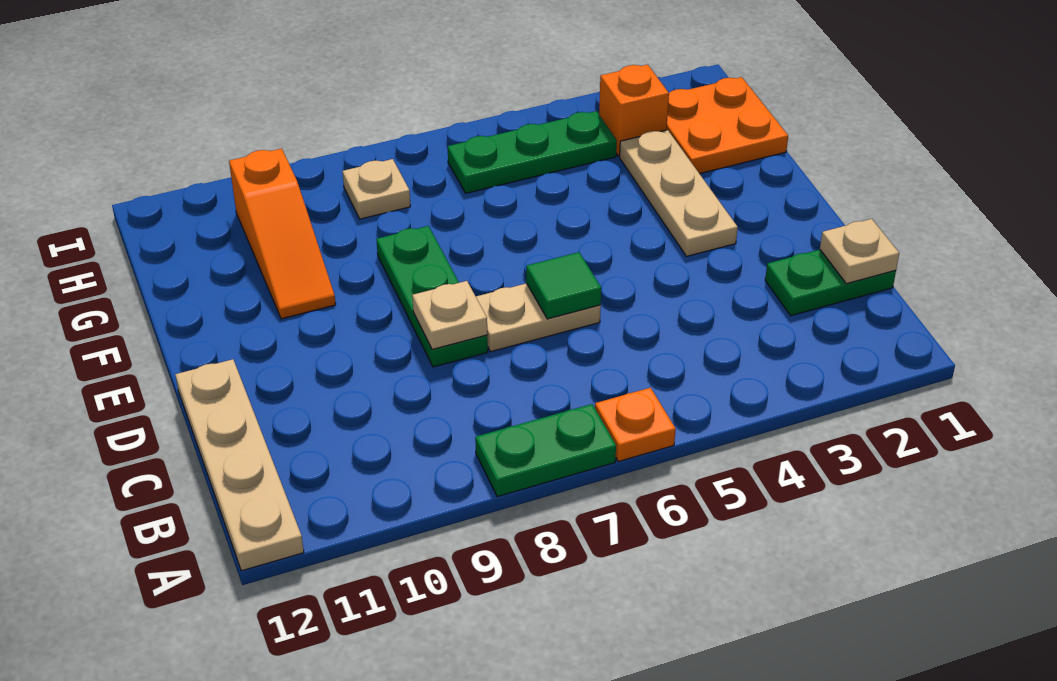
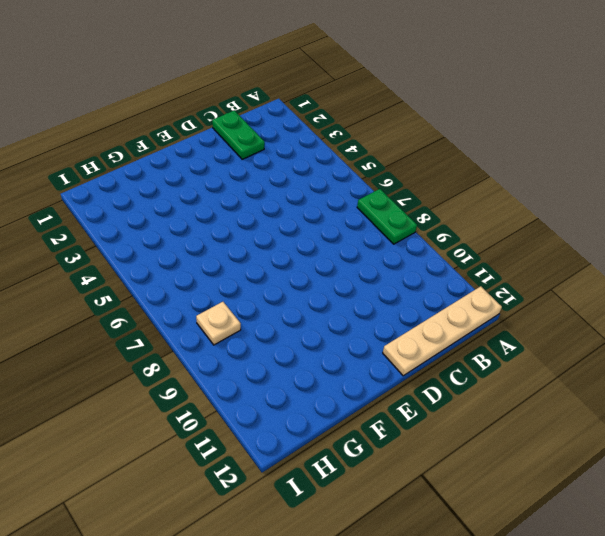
none -> orange plate A6 level 1
none -> tan plate D6:D7 level 1
none -> green plate D8:F8 level 1

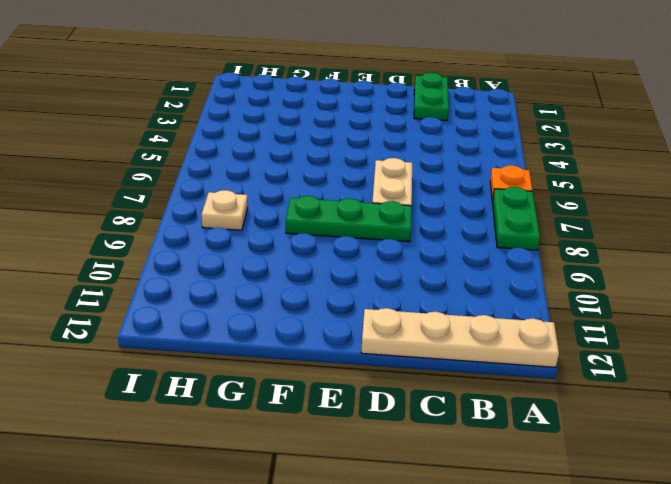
none -> tan plate E3:G3 level 1
none -> orange slope F10:H10 level 1 top H
none -> orange plate G1:H2 level 1

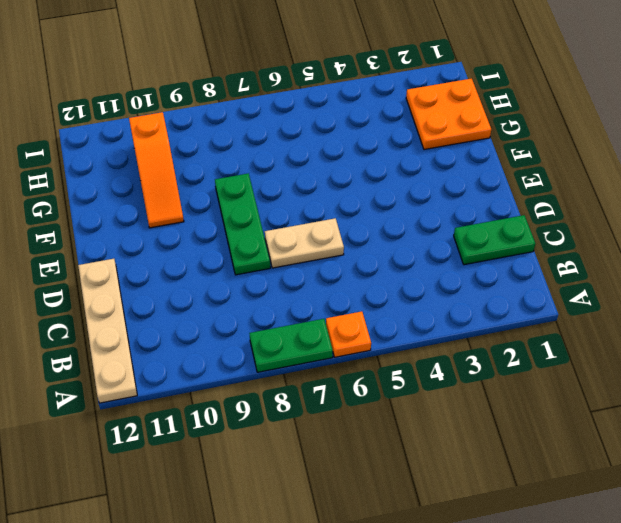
none -> tan plate E3:G3 level 1
none -> orange brick H3 level 1
none -> green plate H4:H6 level 1

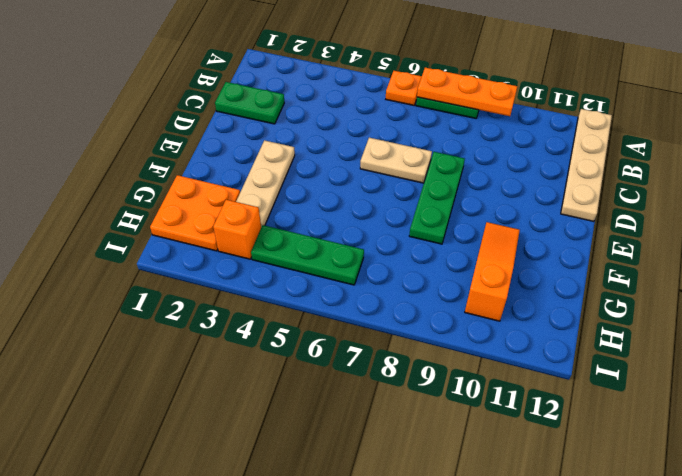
orange plate A7:A9 level 2 -> none
none -> tan plate H8 level 1
none -> tan plate C1 level 2
none -> green tile D6 level 2

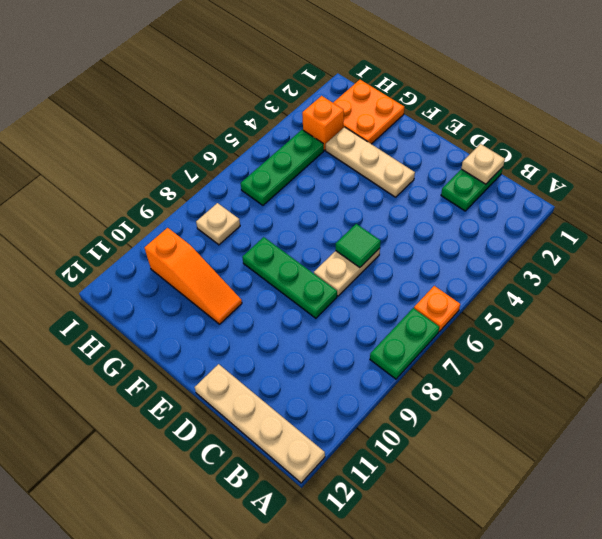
none -> tan plate D8 level 2

